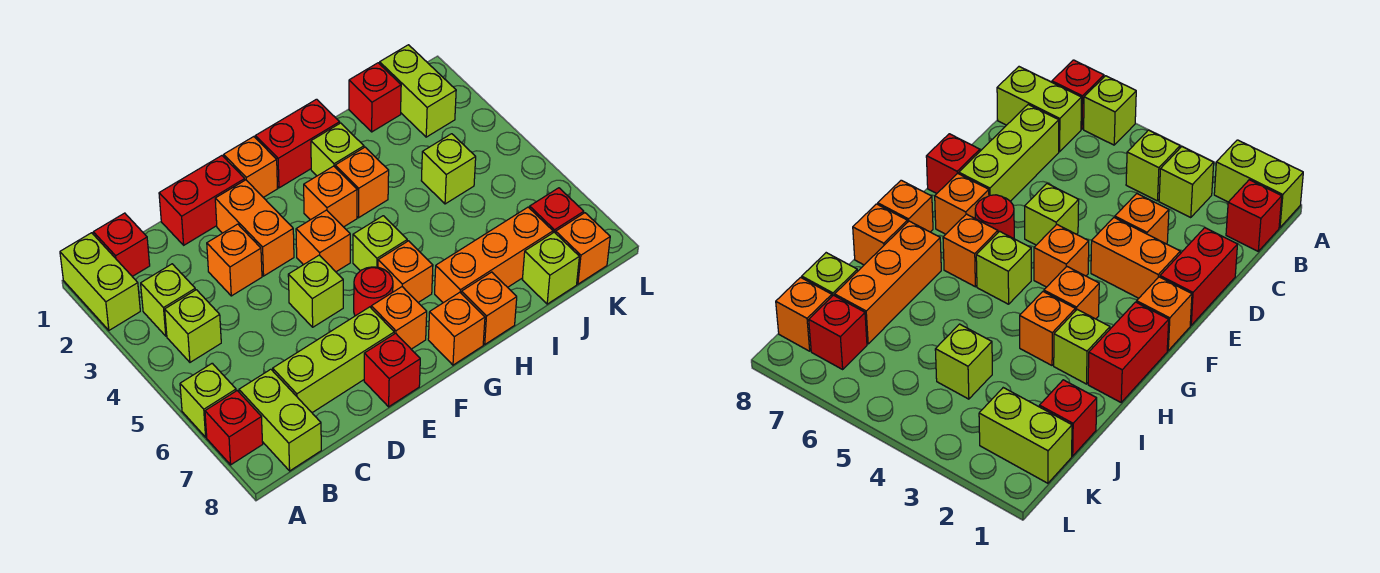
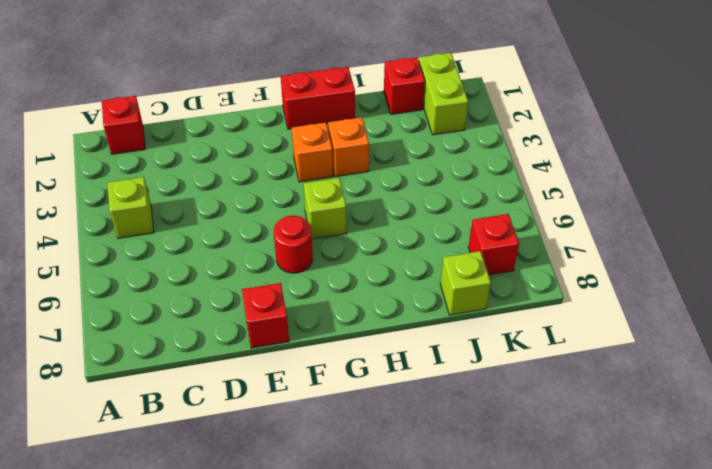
none -> lime brick A1:A2 level 1
none -> lime brick A6 level 1
none -> red brick A7 level 1
none -> lime brick B3 level 1

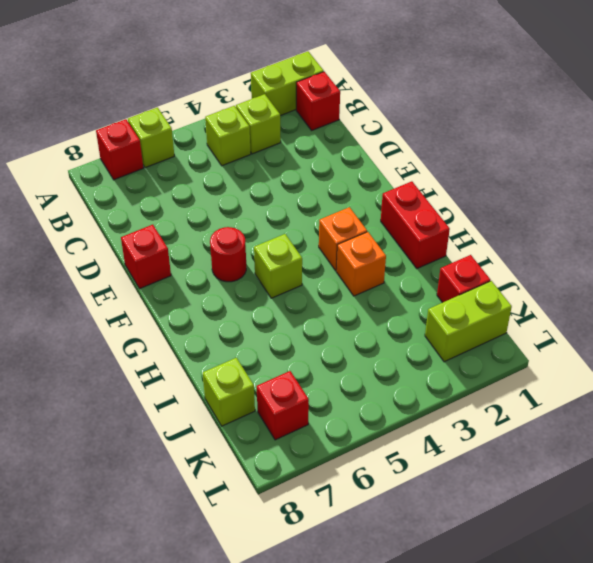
none -> lime brick B7:B8 level 1
none -> lime brick C7:E7 level 1
none -> red brick D1:E1 level 1
none -> orange brick D3 level 1

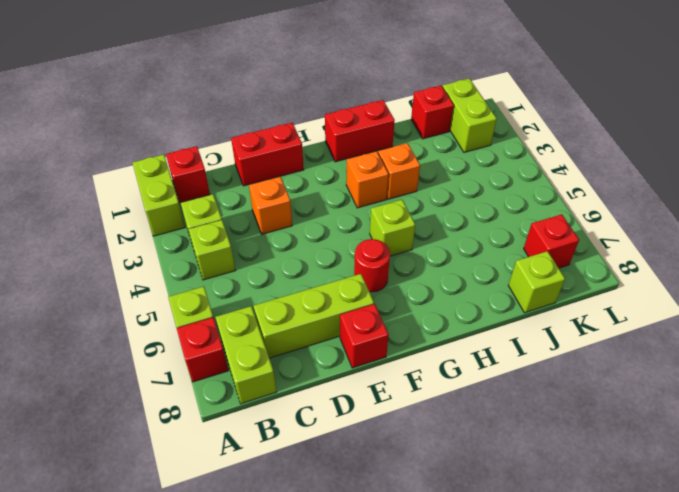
none -> orange brick E2:E3 level 1
none -> lime brick E5 level 1
none -> orange brick F1 level 1
none -> orange brick F4 level 1

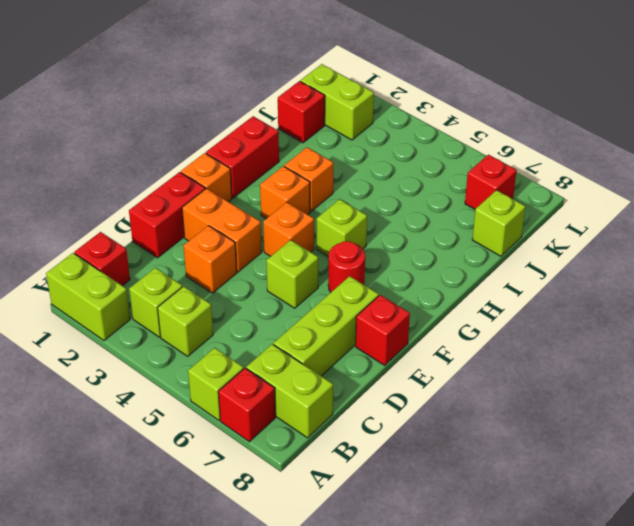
none -> orange brick F7 level 1
none -> orange brick G6 level 1
none -> orange brick G8 level 1
none -> lime brick H2 level 1

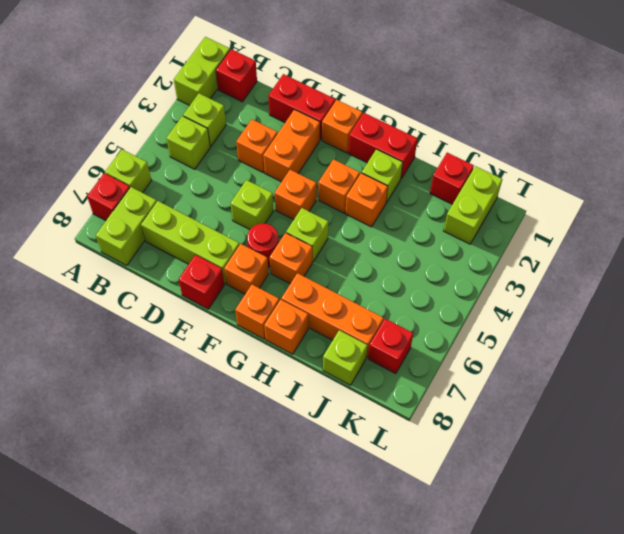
none -> lime brick J4 level 1
none -> orange brick K8 level 1

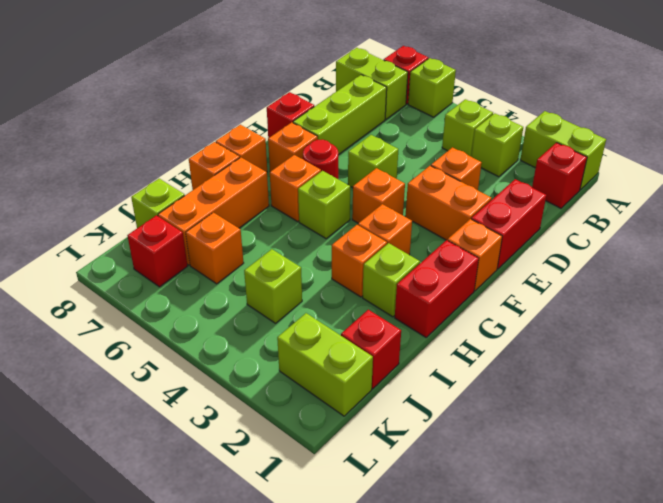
orange brick J6 level 1 -> orange brick K8 level 1

